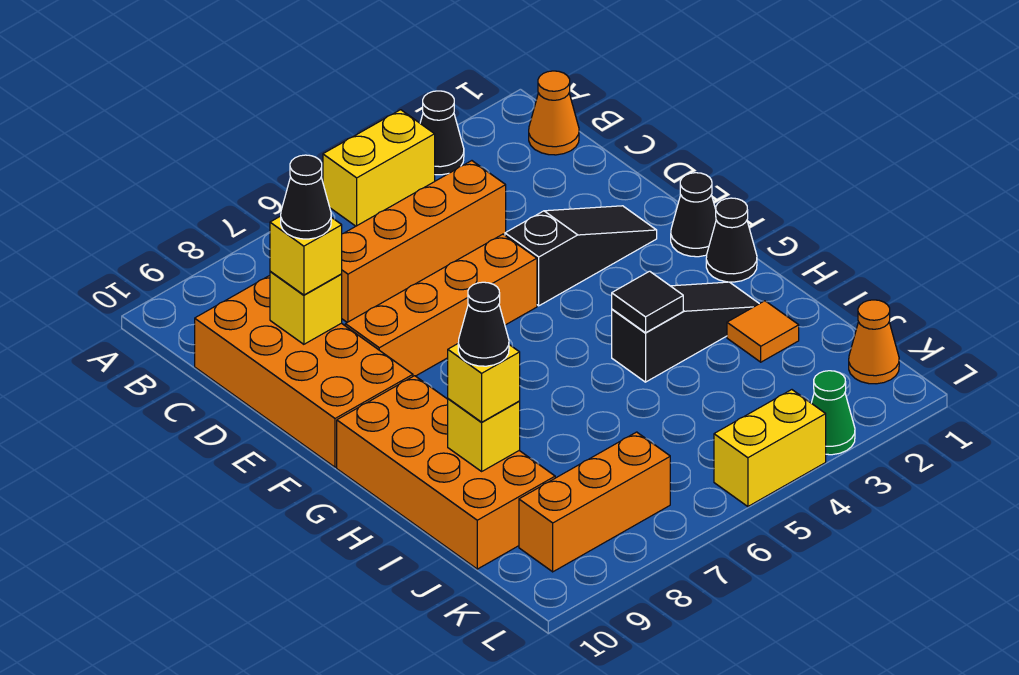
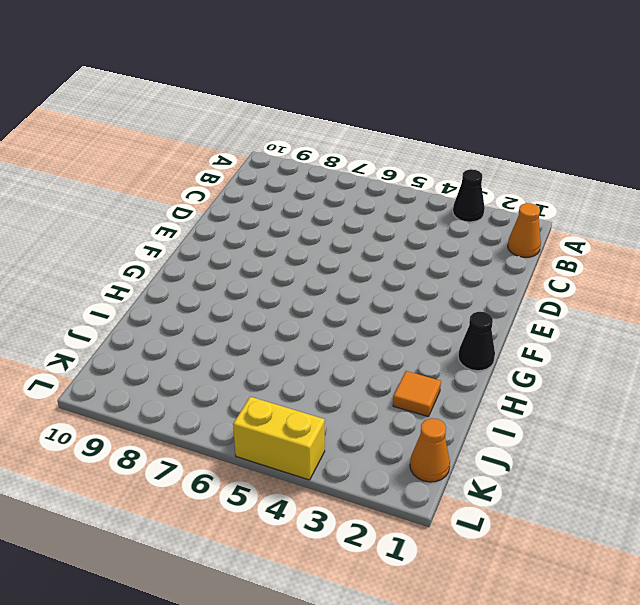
none -> yellow brick A4:A5 level 1
none -> orange brick C4:C7 level 1
none -> orange brick C9:F10 level 1

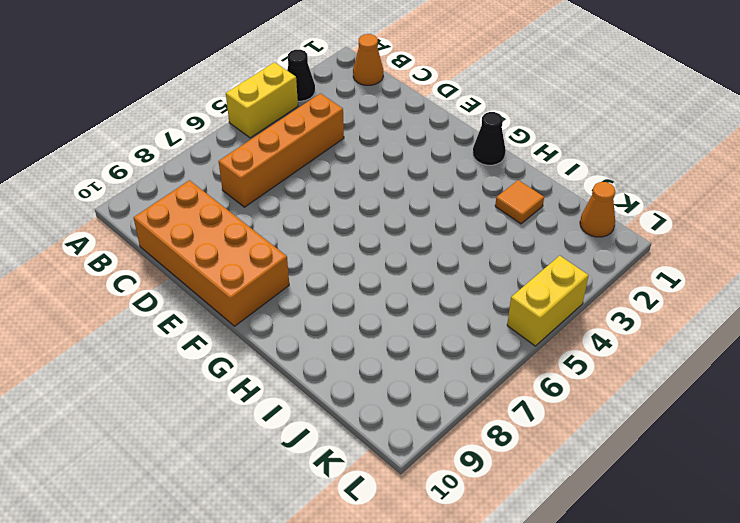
none -> black slope E2:E4 level 1 top 4
none -> orange brick E5:E8 level 1
none -> black cone F1 level 1

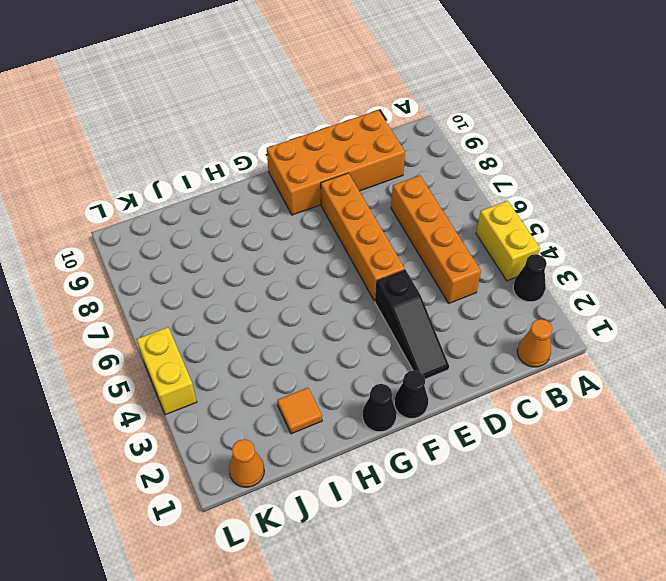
none -> orange brick G9:J10 level 1
none -> black slope H2:H4 level 1 top 4
none -> orange brick K7:K9 level 1

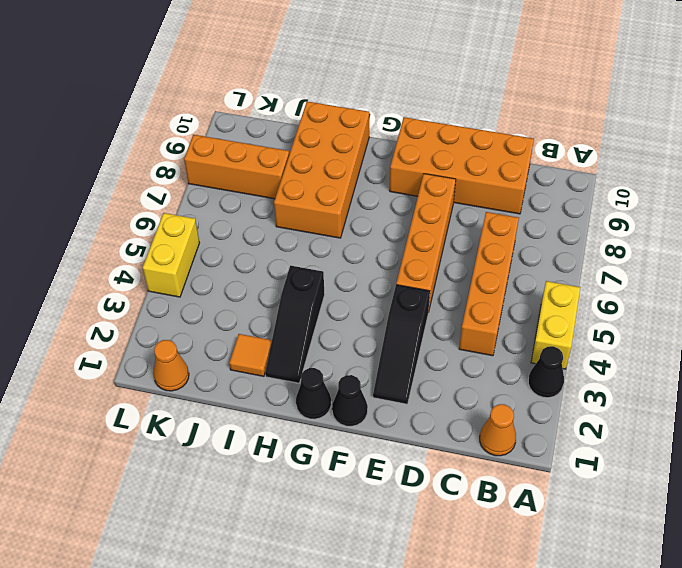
orange brick H7:I10 level 1 -> orange brick G9:J10 level 1
orange brick J8:L8 level 1 -> orange brick K7:K9 level 1
none -> green cone L3 level 1
none -> yellow brick D9 level 2
none -> black tile H4 level 2

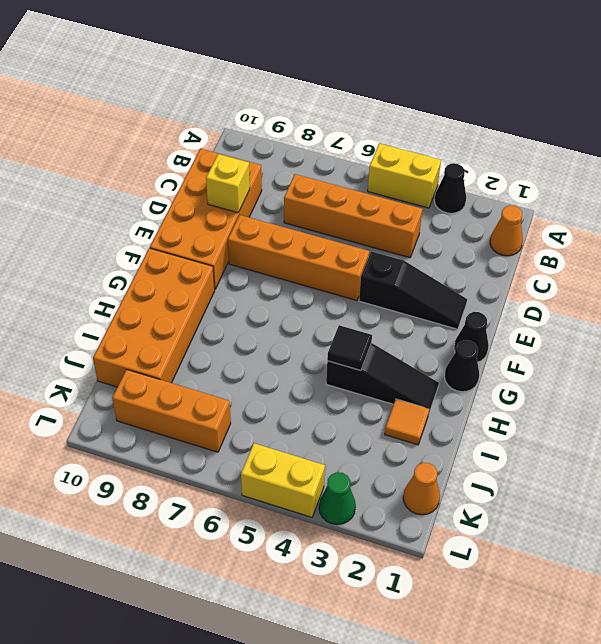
none -> yellow brick I9 level 2
none -> yellow brick D9 level 3
none -> yellow brick I9 level 3

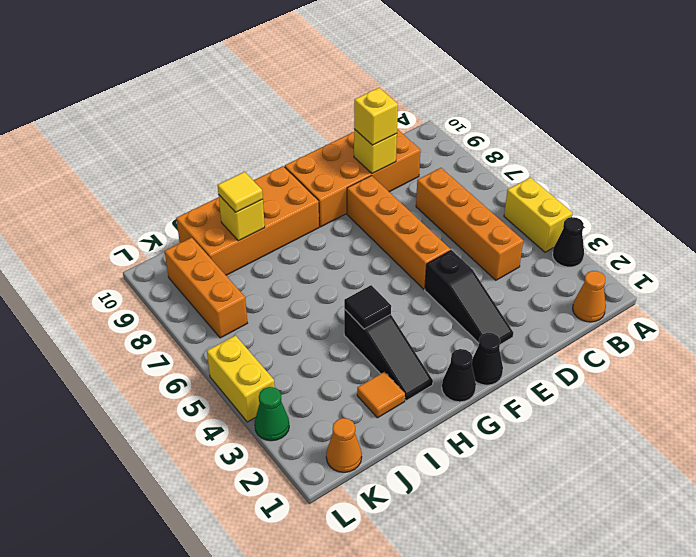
yellow tile I9 level 3 -> yellow brick I9 level 3
none -> black cone D9 level 4
none -> black cone I9 level 4

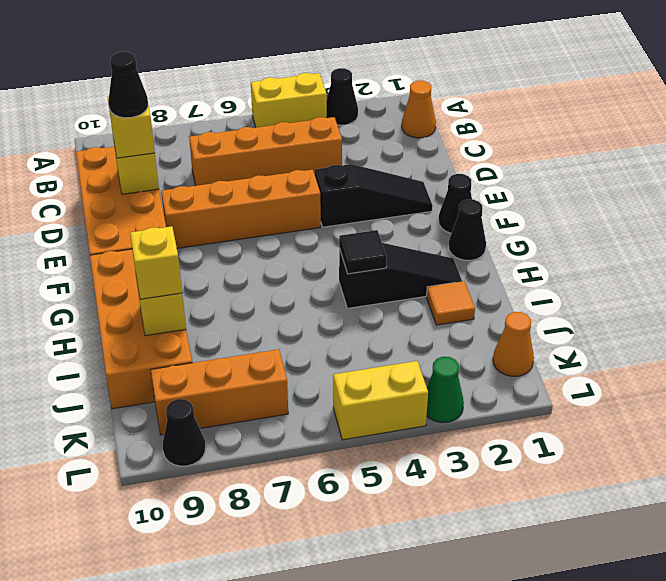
black cone L9 level 1 -> black cone I9 level 4

